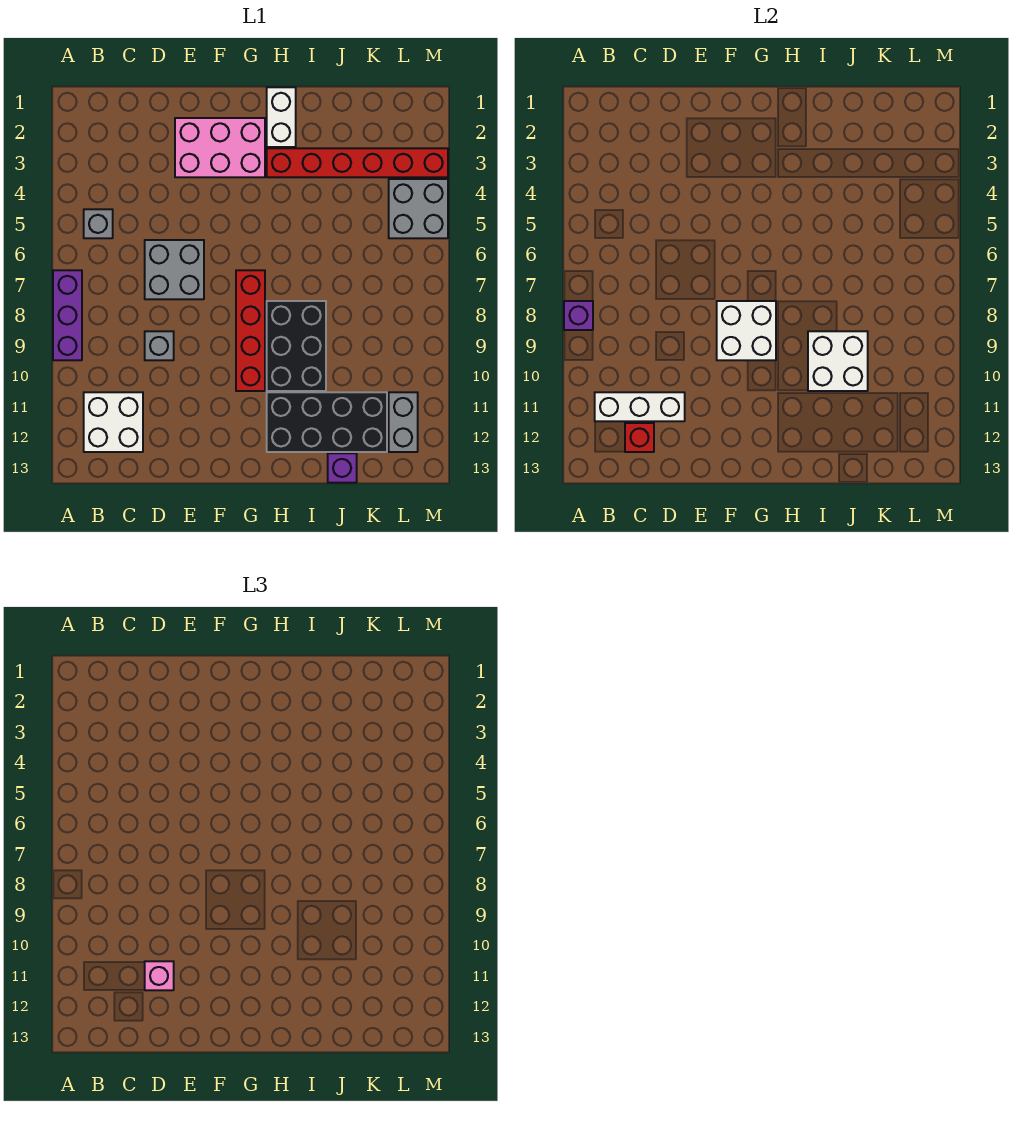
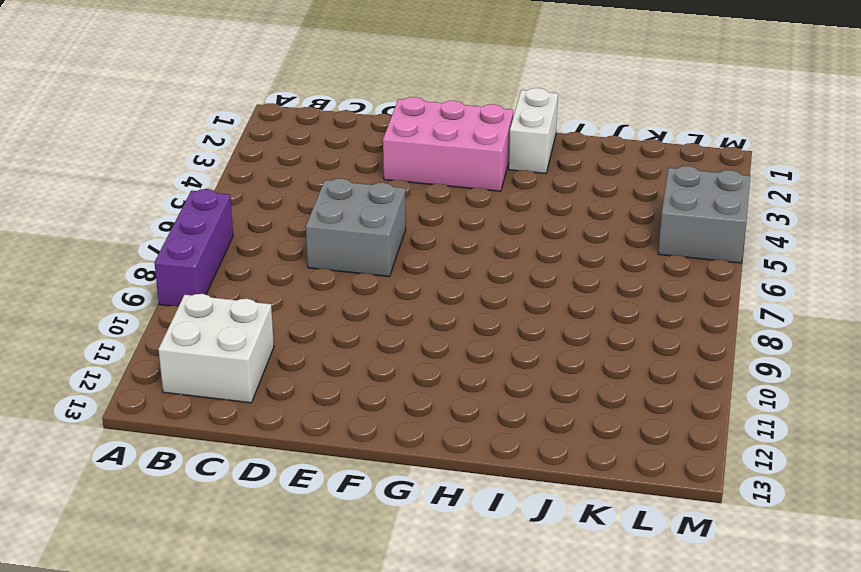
none -> grey brick B5 level 1
none -> grey brick D9 level 1
none -> red brick G7:G10 level 1

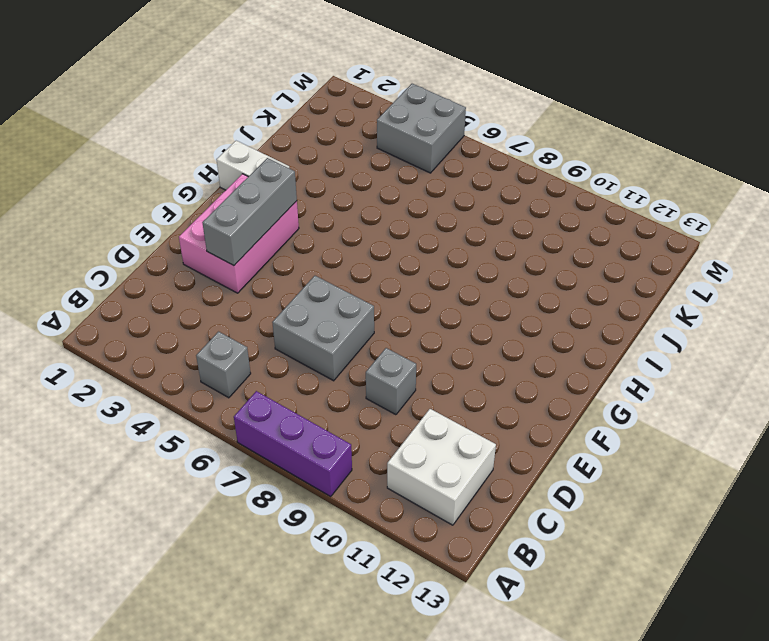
grey brick E3:G3 level 2 -> none
none -> red brick G7:G10 level 1
none -> red brick H3:M3 level 1
none -> black brick H8:I10 level 1

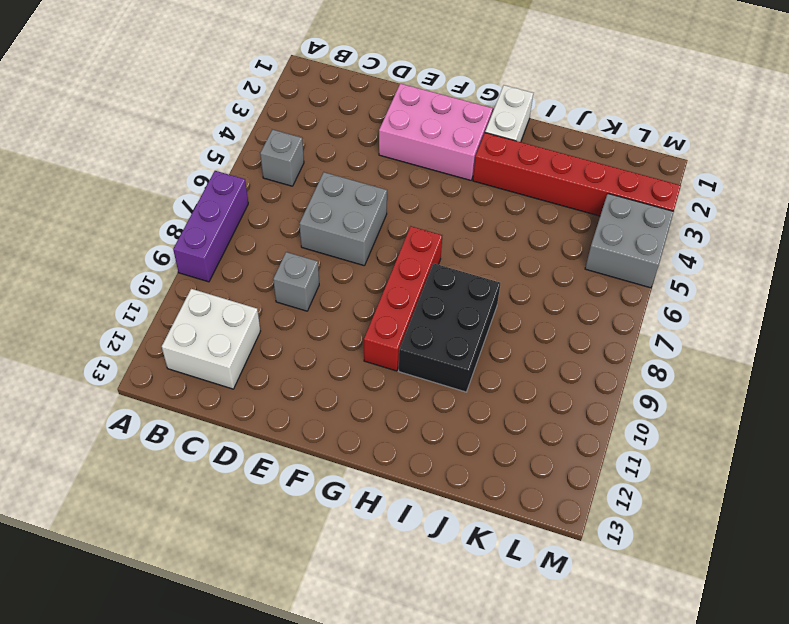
none -> black brick H11:K12 level 1
none -> purple brick J13 level 1
none -> grey brick L11:L12 level 1

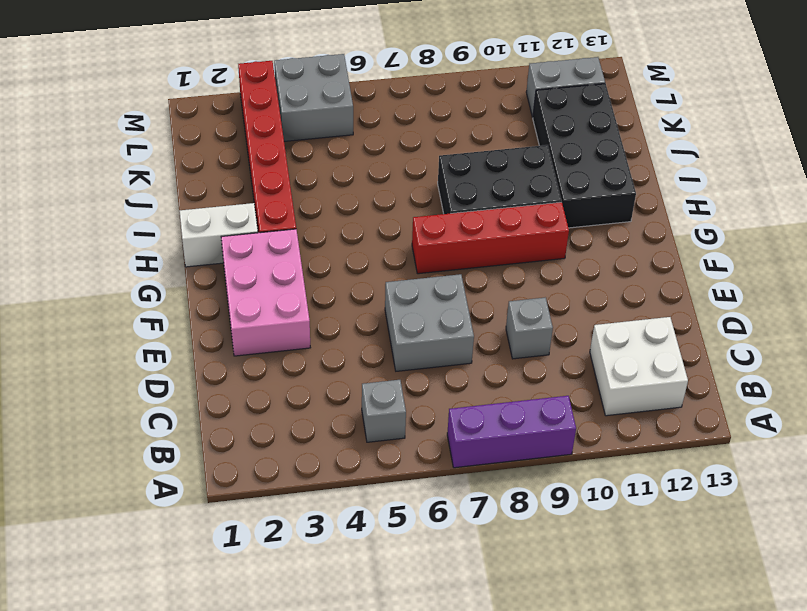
none -> purple brick J13 level 1
none -> purple brick A8 level 2
none -> white brick B11:D11 level 2

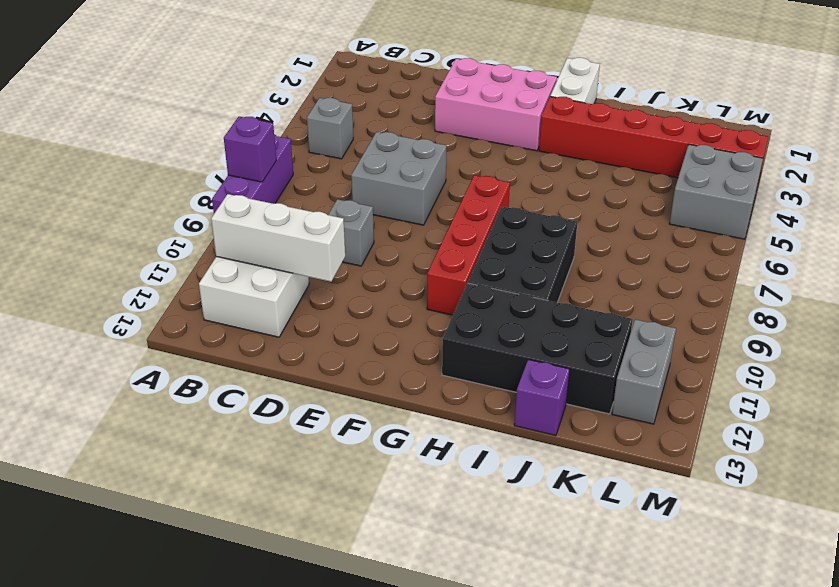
none -> red brick C12 level 2
none -> white brick F8:G9 level 2
none -> white brick I9:J10 level 2

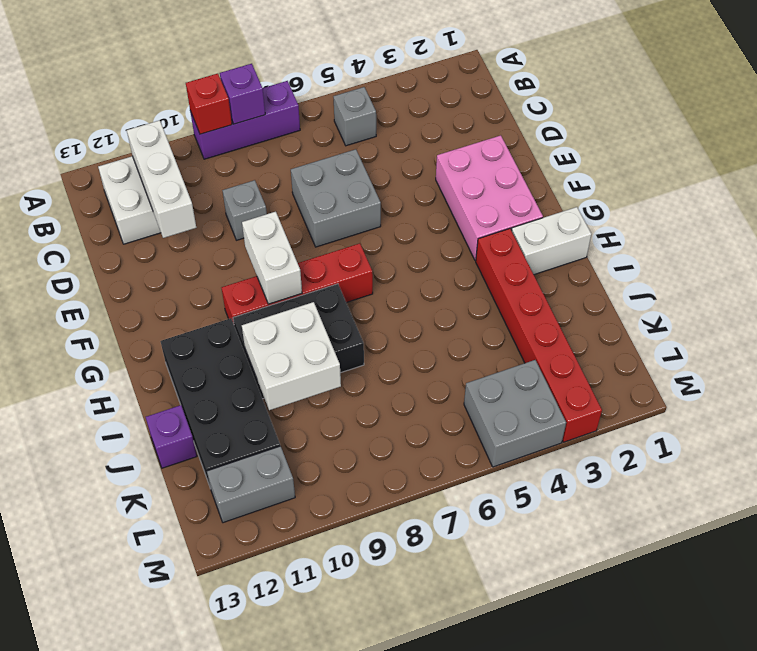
red brick A9 level 2 -> red brick C12 level 2
white brick F9:G9 level 2 -> white brick F8:G9 level 2
none -> pink brick D11 level 3

